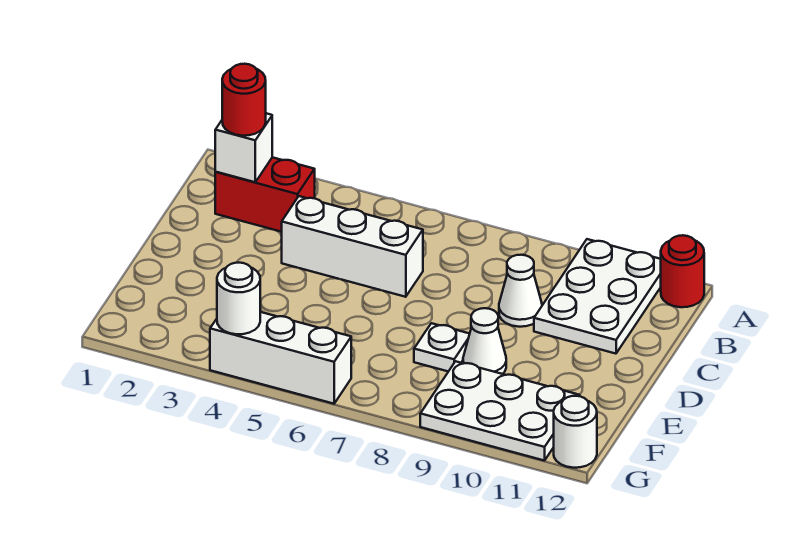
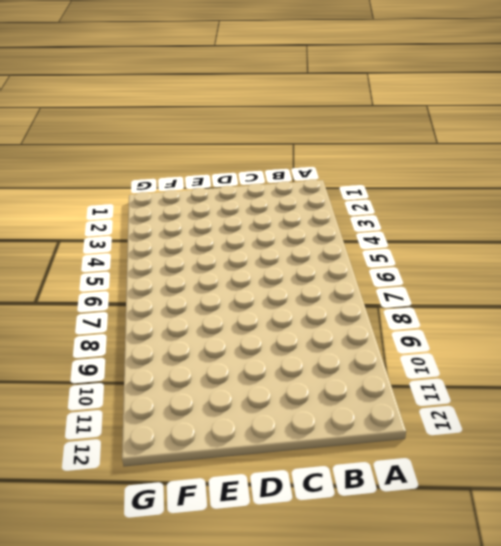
none -> white plate A10:C11 level 1
none -> red round brick A12 level 1
none -> red brick B2:B3 level 1

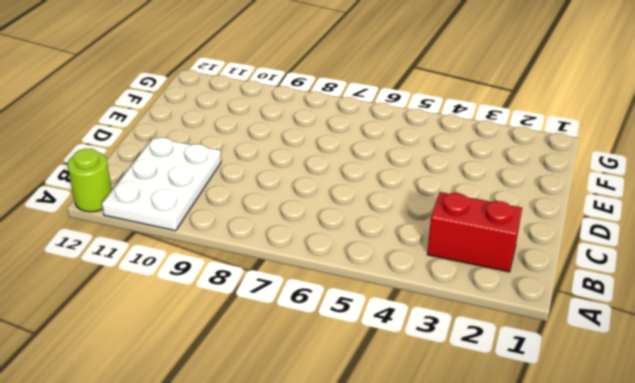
lime round brick A12 level 1 -> red round brick A12 level 1
none -> white brick C4:C6 level 1
none -> white cone C9 level 1
none -> white plate E8 level 1

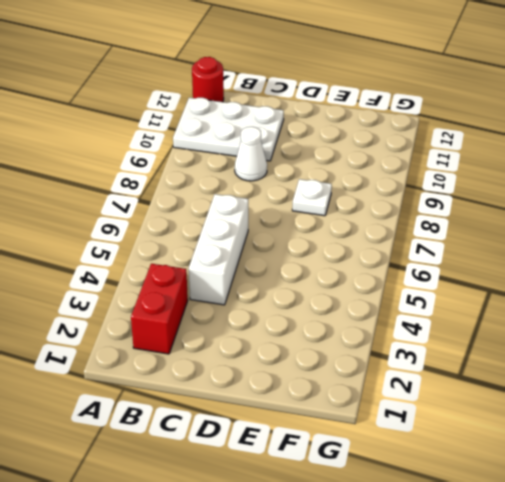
none -> white cone E9 level 1
none -> white plate F9:G11 level 1
none -> white brick G4:G6 level 1

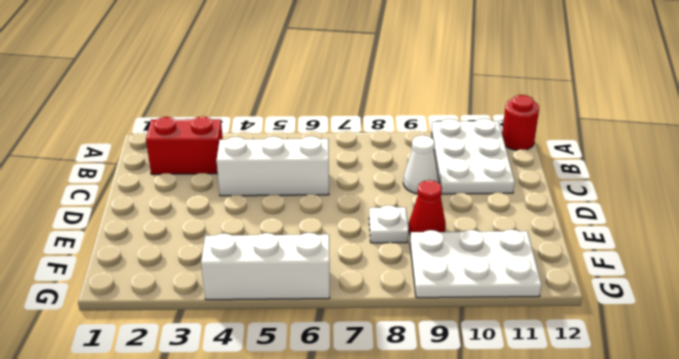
red cone E9 level 1 -> white cone E9 level 1
none -> white round brick G12 level 1
none -> white brick B2 level 2
none -> white round brick G4 level 2

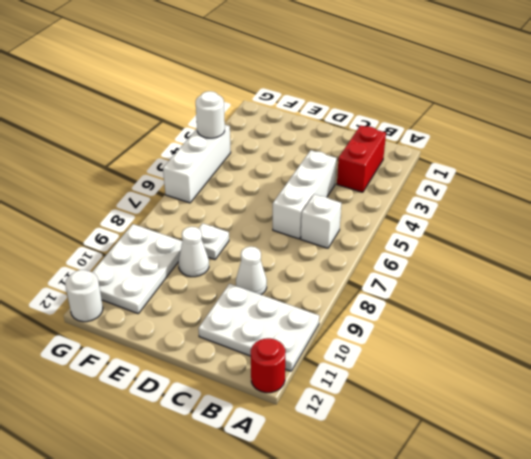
white brick B6 level 1 -> white brick B2 level 2
none -> red round brick B2 level 3

